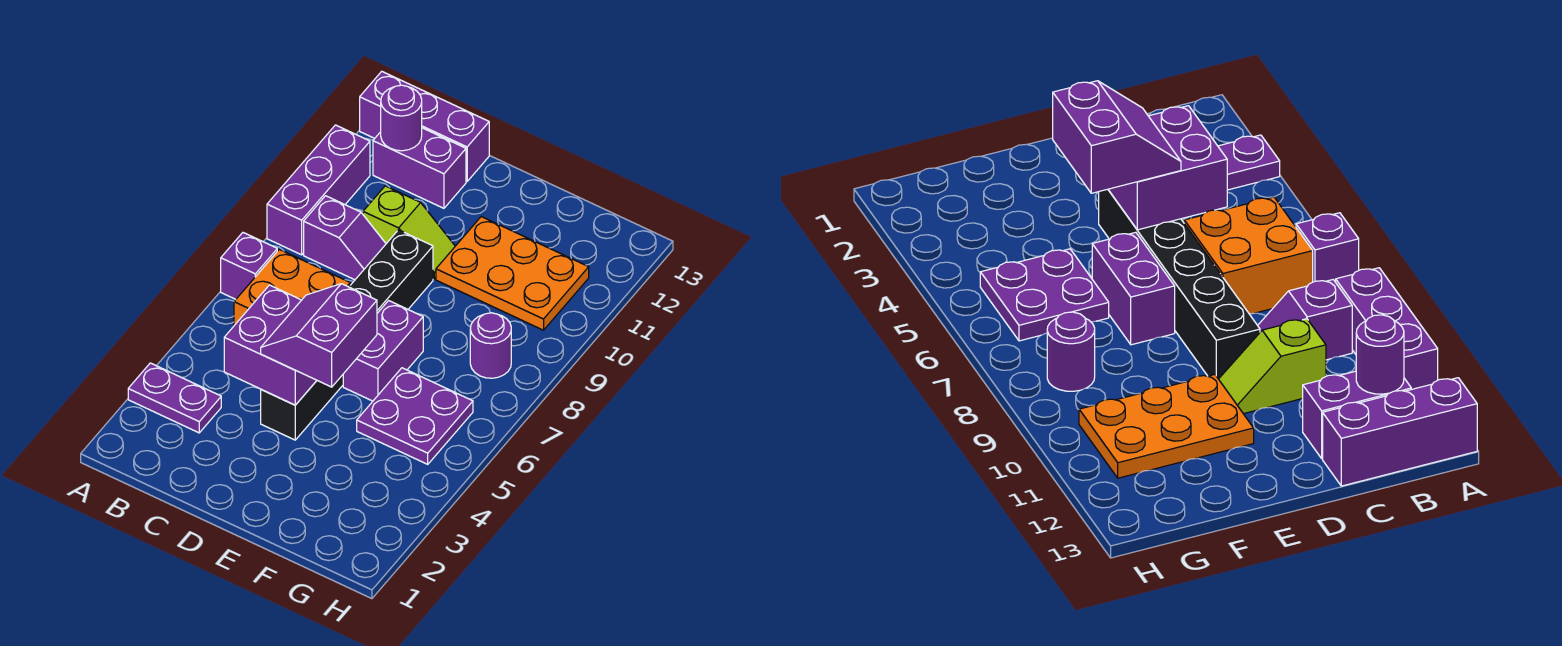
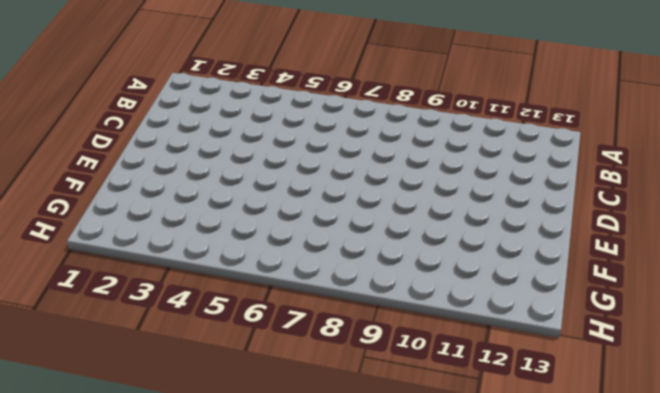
none -> purple plate A3:B3 level 1
none -> purple brick A7 level 1
none -> purple brick A9:A11 level 1

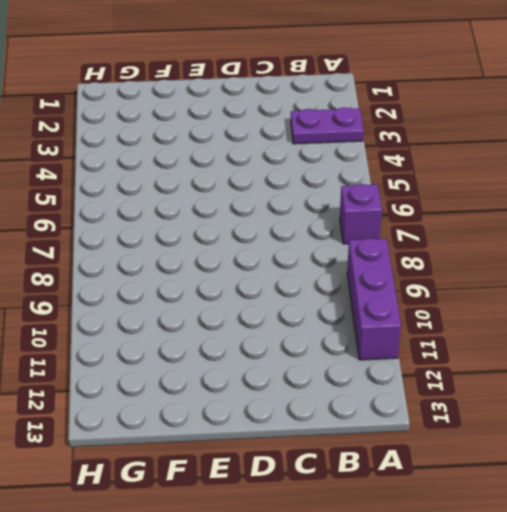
none -> purple brick A13:C13 level 1
none -> orange brick B6:C7 level 1
none -> purple slope B9:C9 level 1 top B

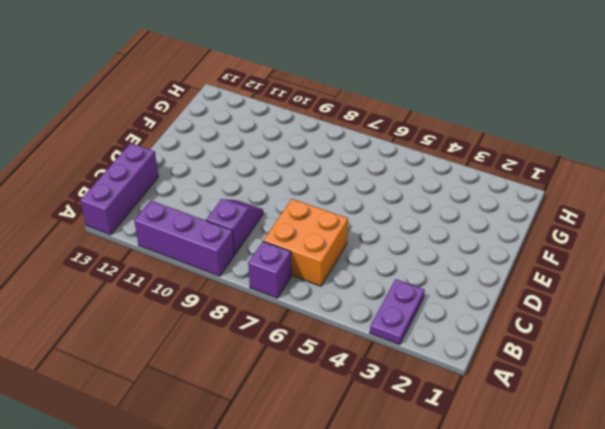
none -> purple brick B12:C12 level 1
none -> lime slope C10:D10 level 1 top C
none -> black brick D4:D9 level 1

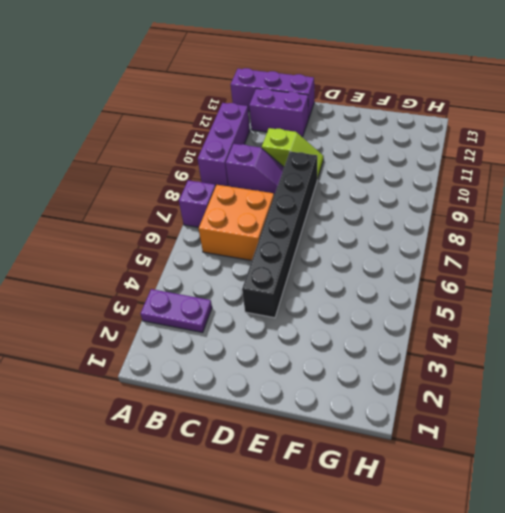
none -> purple brick E6:E7 level 1
none -> orange plate E10:G11 level 1
none -> purple plate F5:G6 level 1

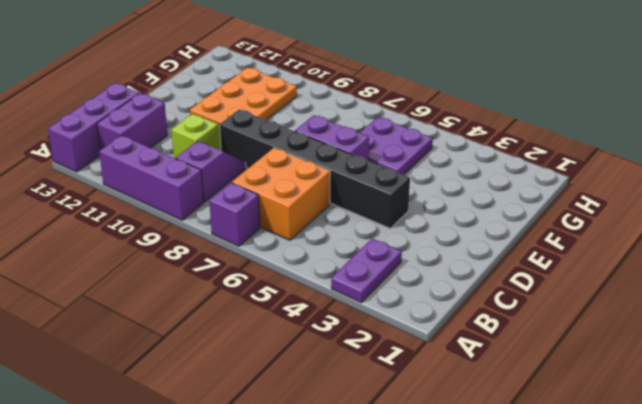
none -> purple round brick G8 level 1
none -> purple round brick B12 level 2
none -> purple brick C4:D5 level 2

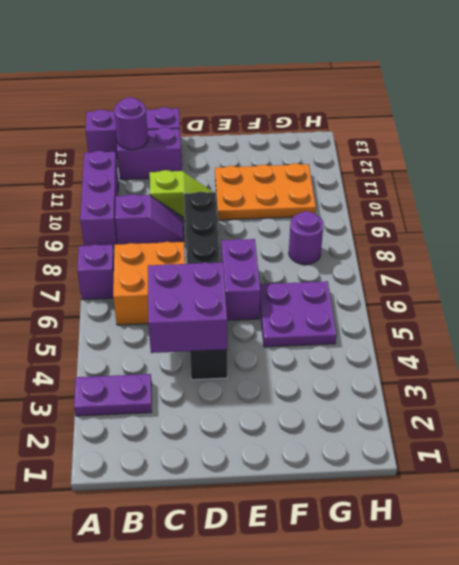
none -> purple slope D4:E5 level 3 top E

